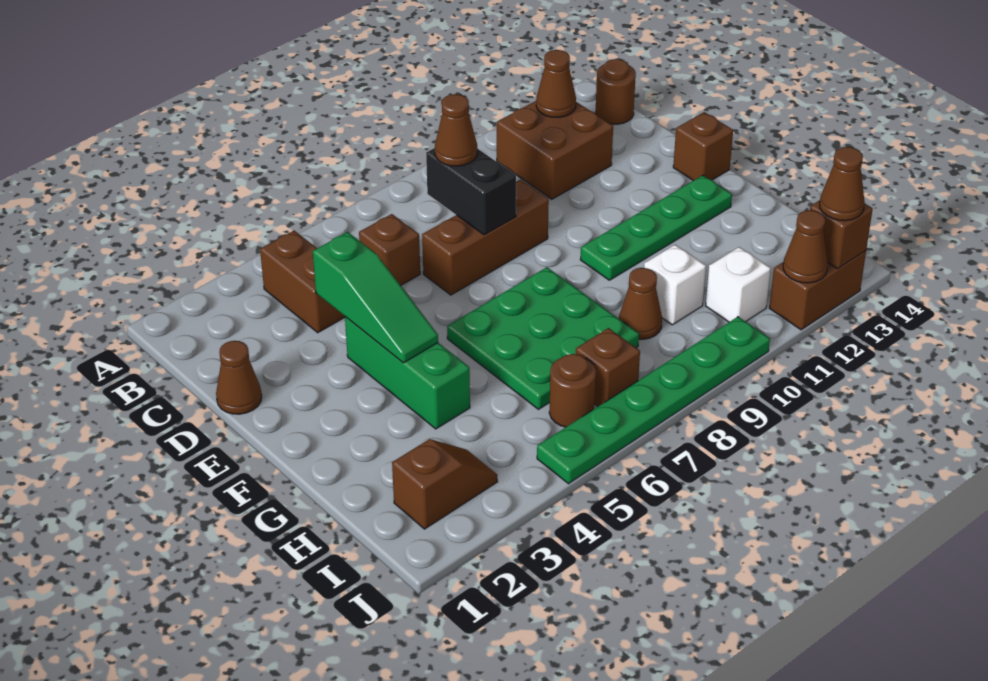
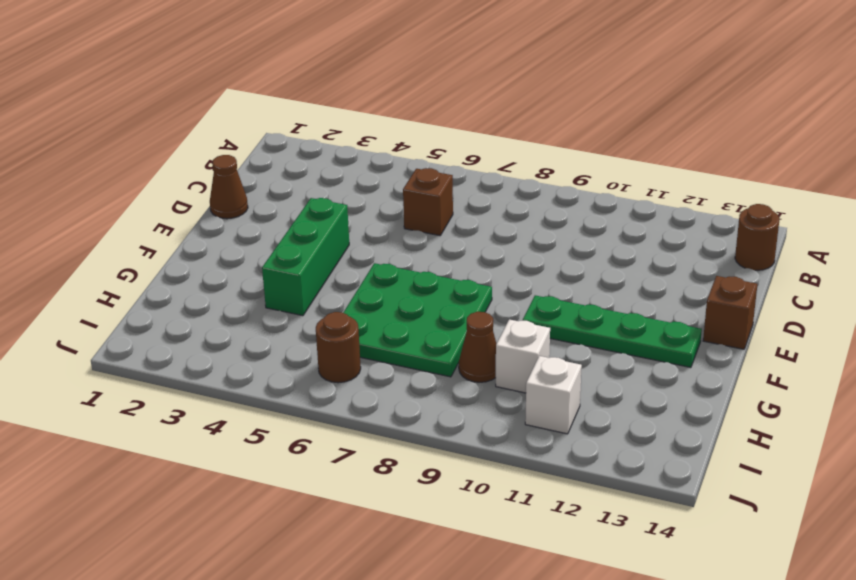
none -> brown brick B4:C4 level 1
none -> brown brick B11:C12 level 1
none -> brown brick D7:D9 level 1

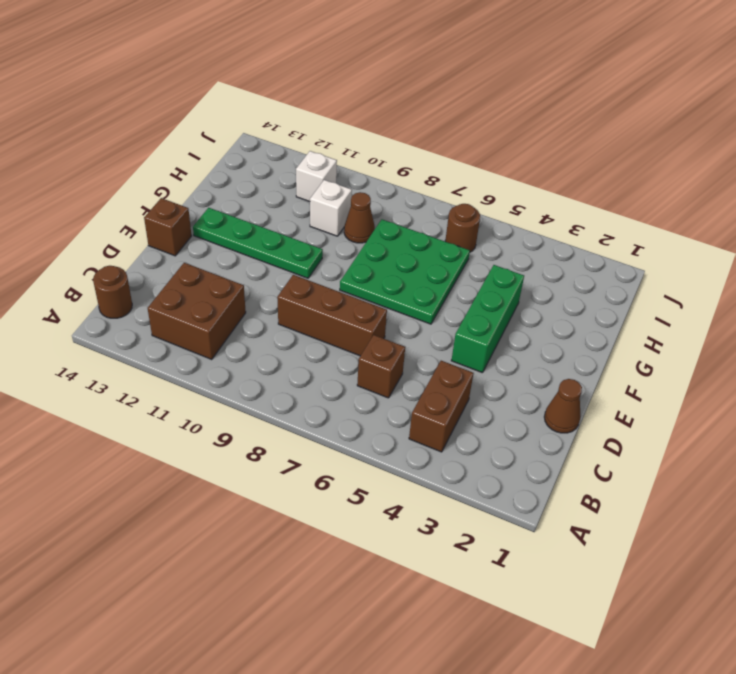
none -> brown slope I2:I3 level 1 top 2
none -> brown brick I7 level 1
none -> green plate J5:J10 level 1

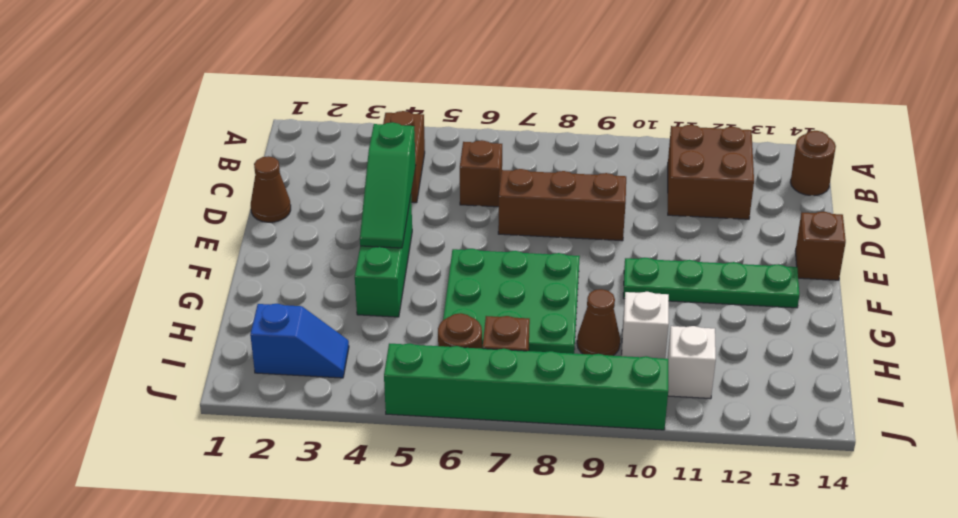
blue slope I2:I3 level 1 top 2 -> brown slope I2:I3 level 1 top 2
green brick J5:J10 level 1 -> green plate J5:J10 level 1
none -> brown brick J12:J13 level 1
none -> brown cone B12 level 2
none -> black brick C8:D8 level 2

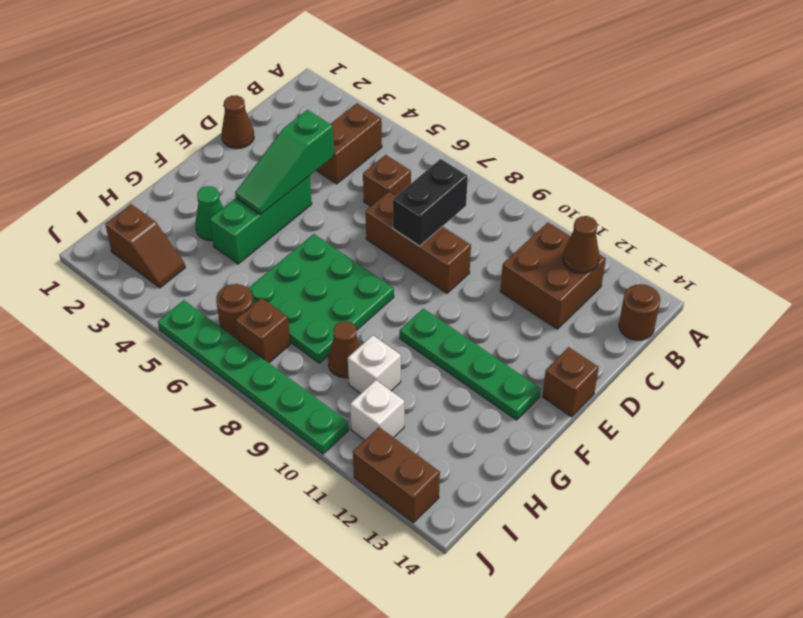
green cone G3 level 1 -> none
none -> brown cone J12 level 2
none -> brown brick J13 level 2
none -> brown cone C8 level 3

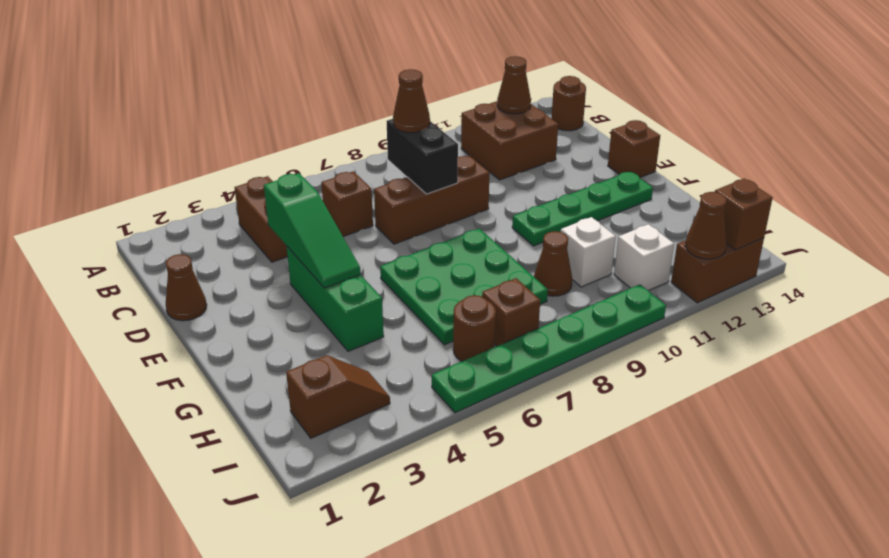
none -> brown cone J13 level 3

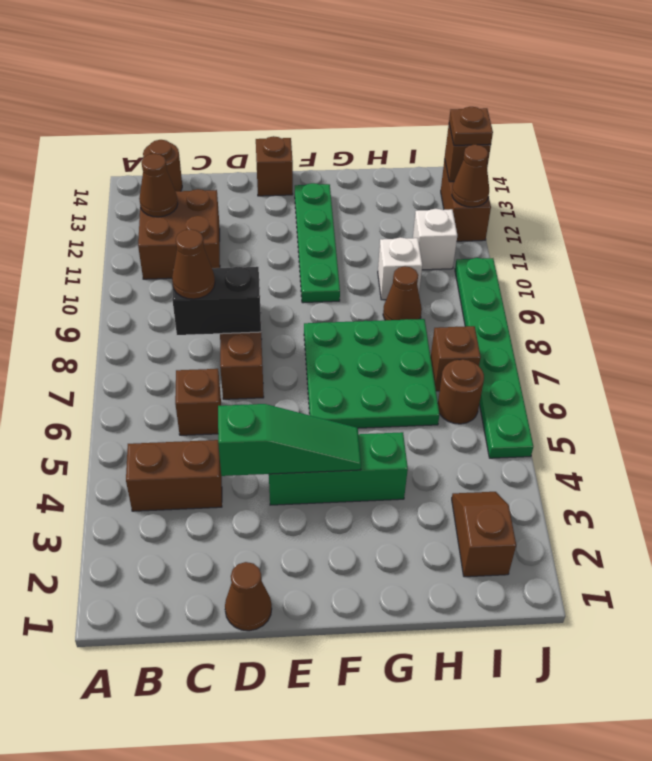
brown plate J13 level 3 -> brown cone J13 level 3

